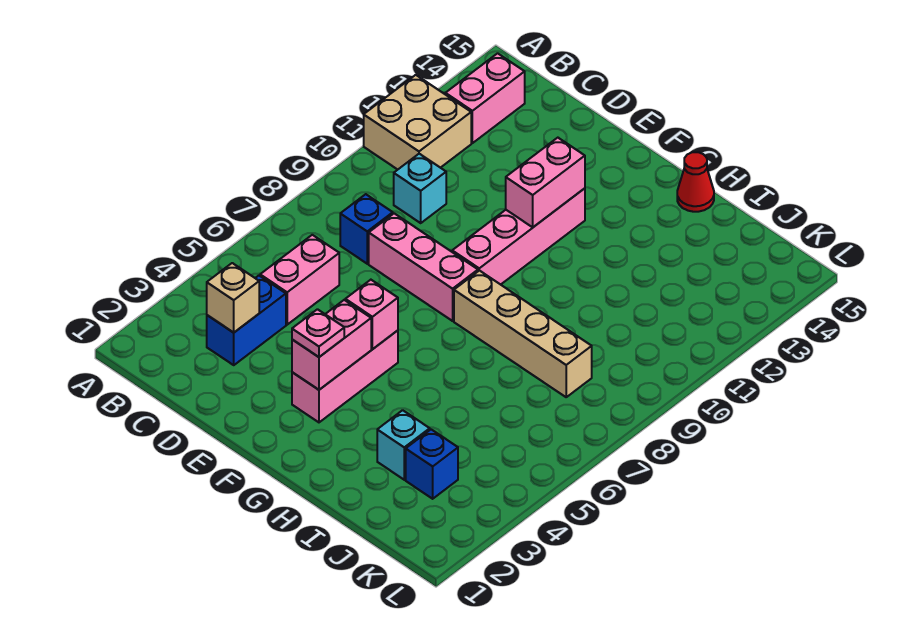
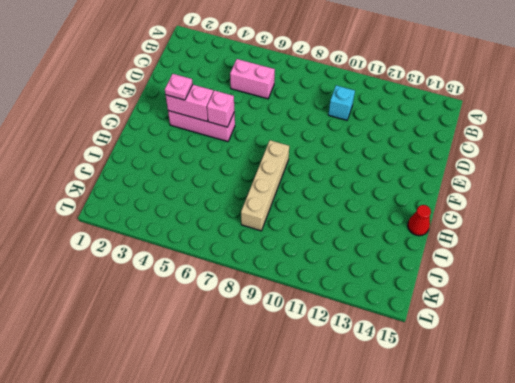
none -> tan brick A11:B12 level 1
none -> pink brick B13:B14 level 1
none -> blue brick C3:C4 level 1

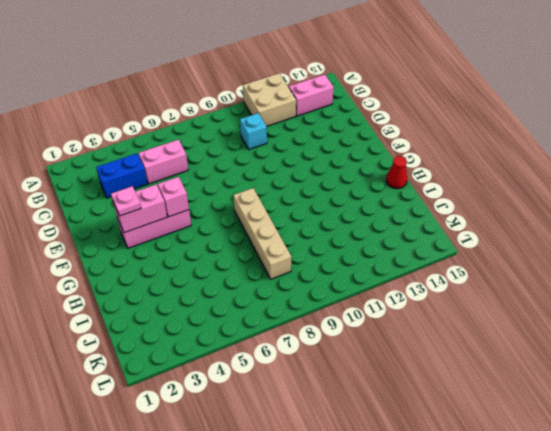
none -> blue brick C8 level 1
none -> pink brick D8:F8 level 1
none -> pink brick F9:F12 level 1

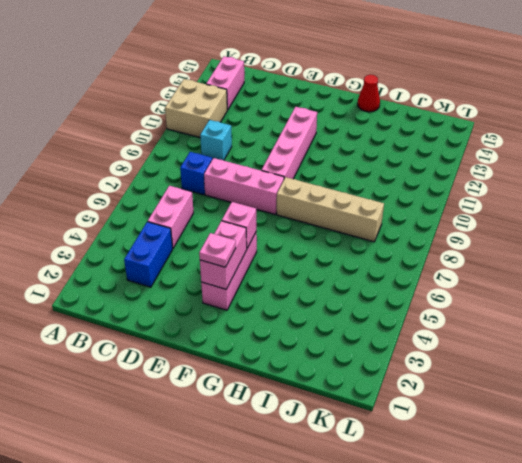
none -> cyan brick I3 level 1
none -> blue brick J3 level 1
none -> tan brick C3 level 2

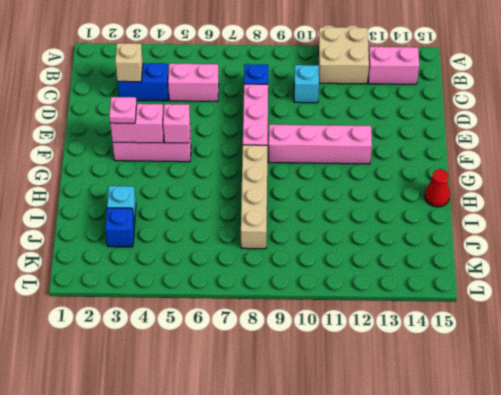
none -> pink brick F11:F12 level 2

